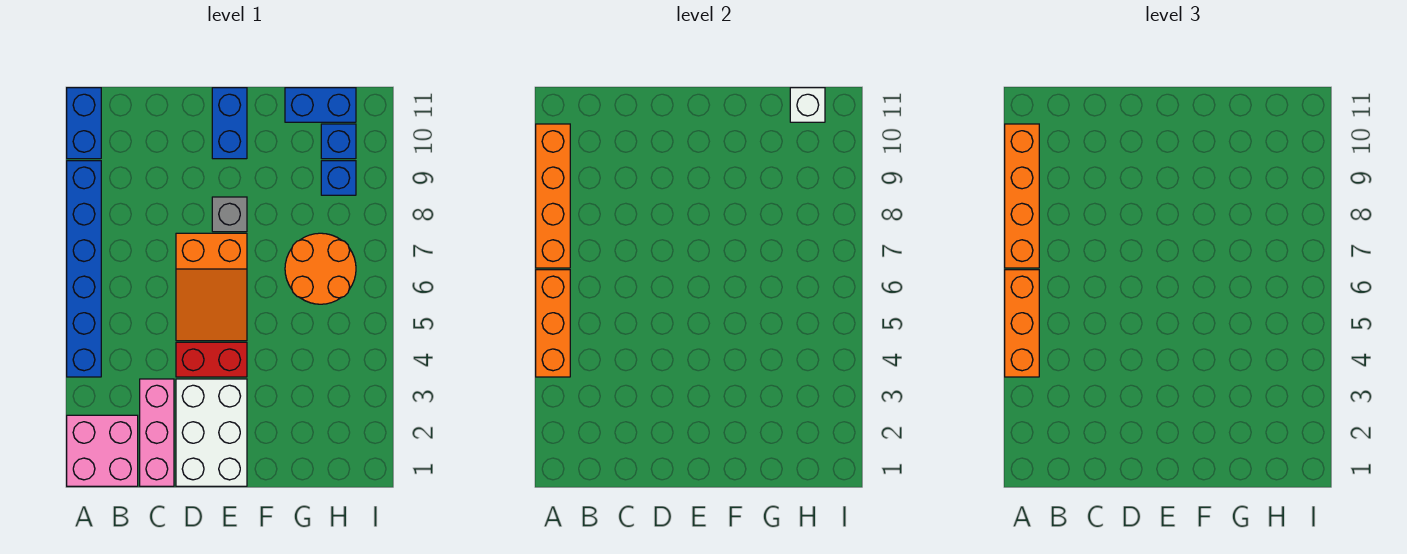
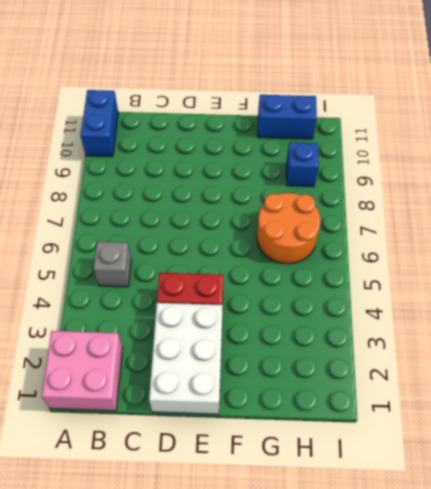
grey brick B5 level 1 -> grey brick E8 level 1
none -> blue brick A4:A9 level 1
none -> pink brick C1:C3 level 1
none -> orange slope D5:E7 level 1 top 7

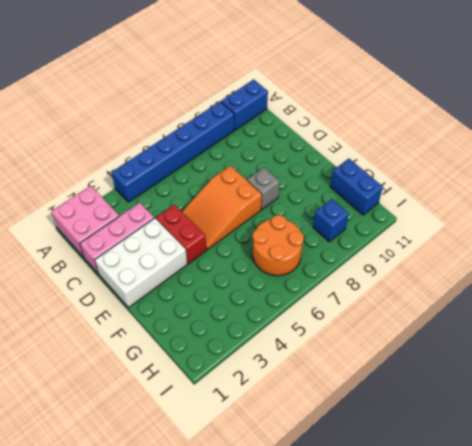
none -> blue brick E10:E11 level 1
none -> blue brick H10 level 1
none -> orange brick A4:A6 level 2

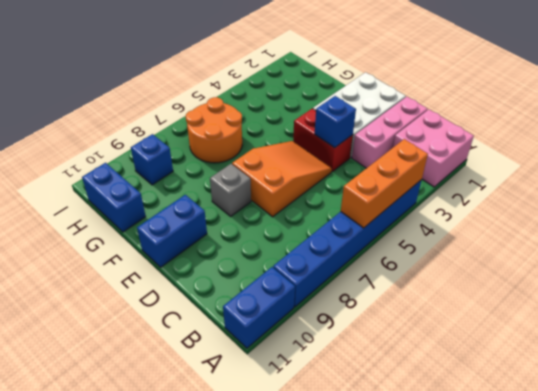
blue brick D4 level 2 -> blue brick H10 level 1
none -> orange brick A7:A10 level 2
none -> white brick H11 level 2
none -> orange brick A4:A6 level 3

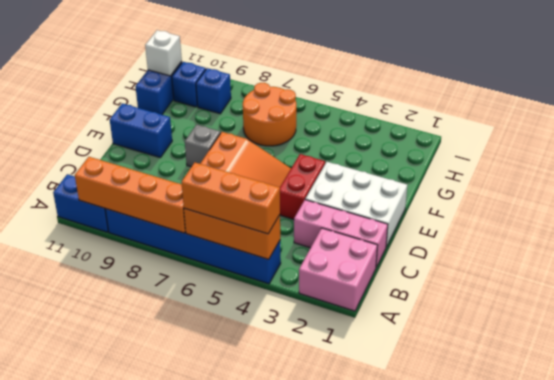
none -> orange brick A7:A10 level 3

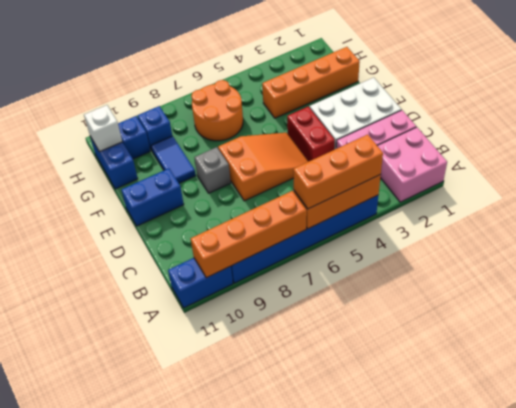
blue tile F9:G9 level 1 -> none
orange brick G1:G4 level 1 -> orange brick A7:A10 level 3

